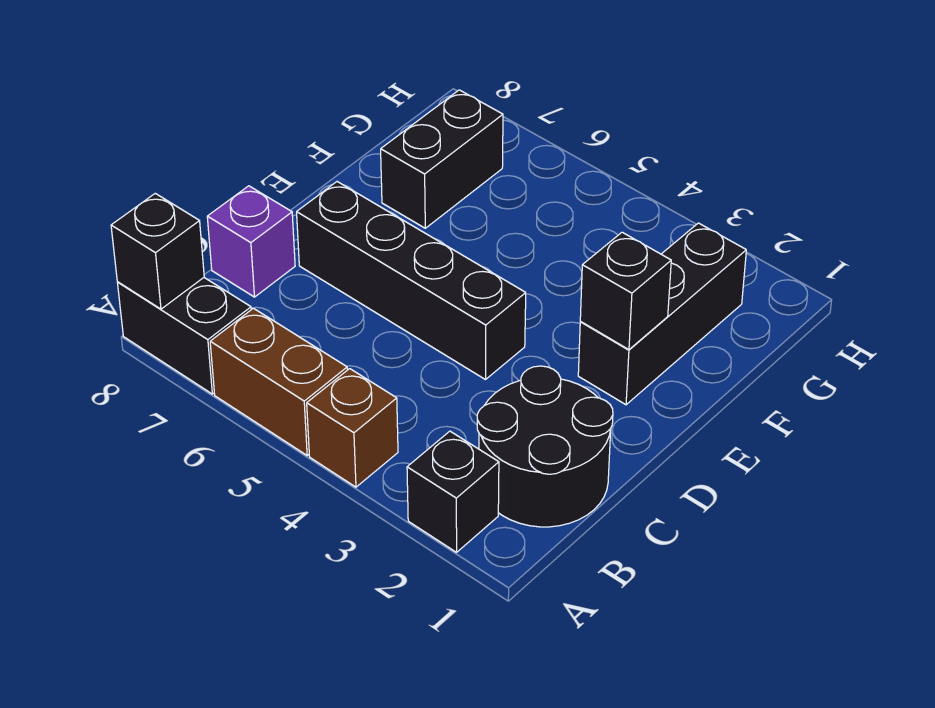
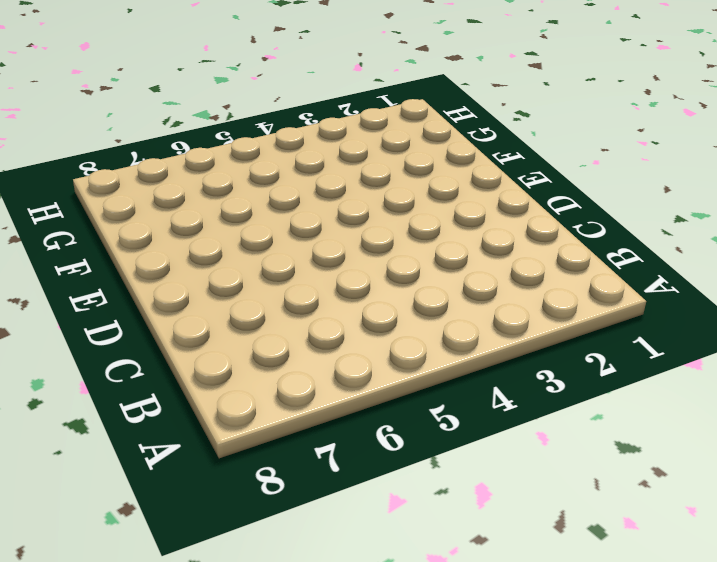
none -> black brick A2 level 1
none -> brown brick A4 level 1

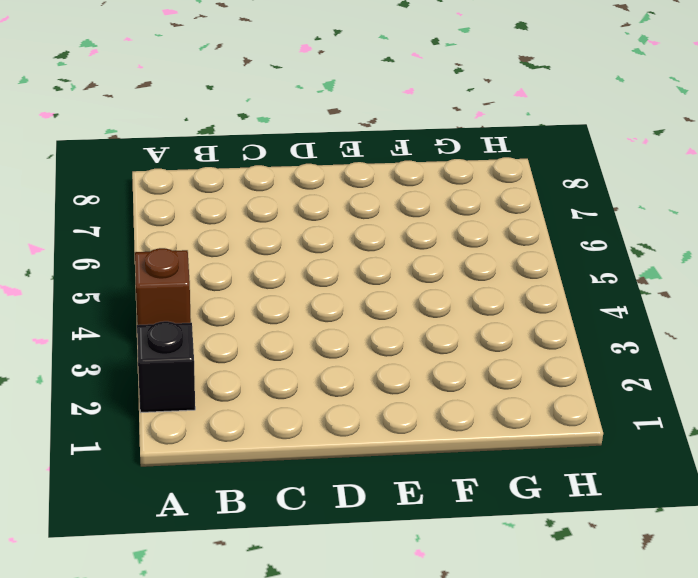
none -> brown brick A5:A6 level 1
none -> black brick A7:A8 level 1

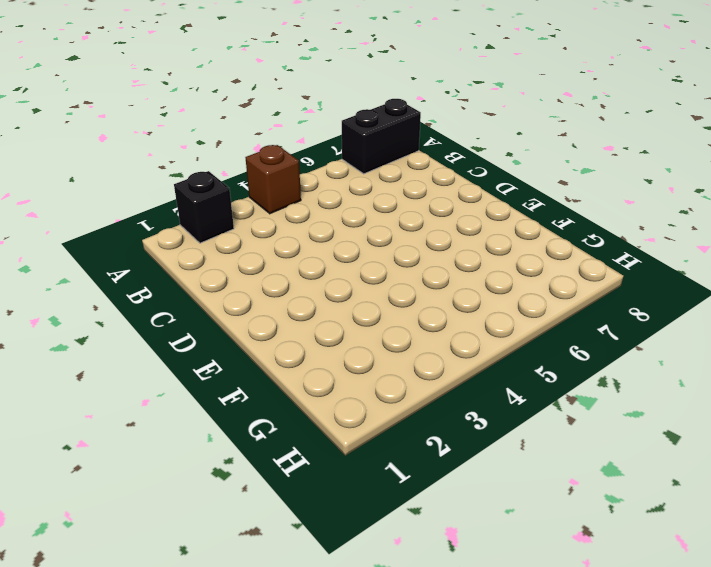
none -> brown brick A5:A6 level 1
none -> black round brick B1:C2 level 1

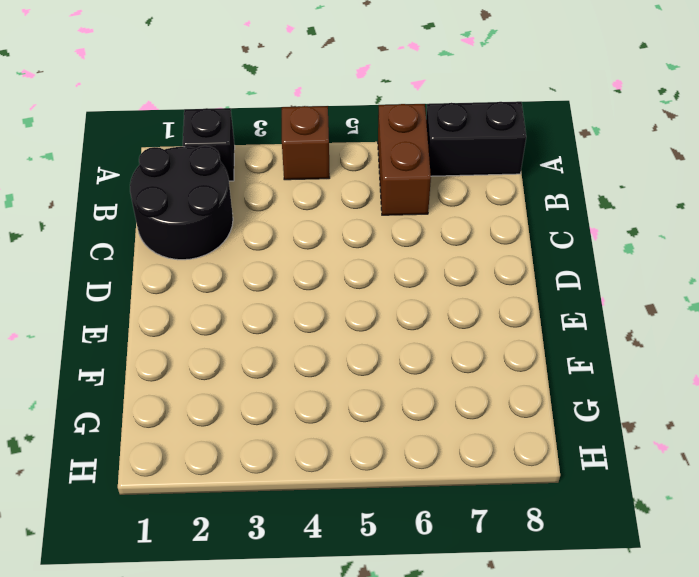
brown brick A6:B6 level 1 -> brown brick A5:A6 level 1
none -> purple brick C8 level 1
none -> black brick D4:D7 level 1

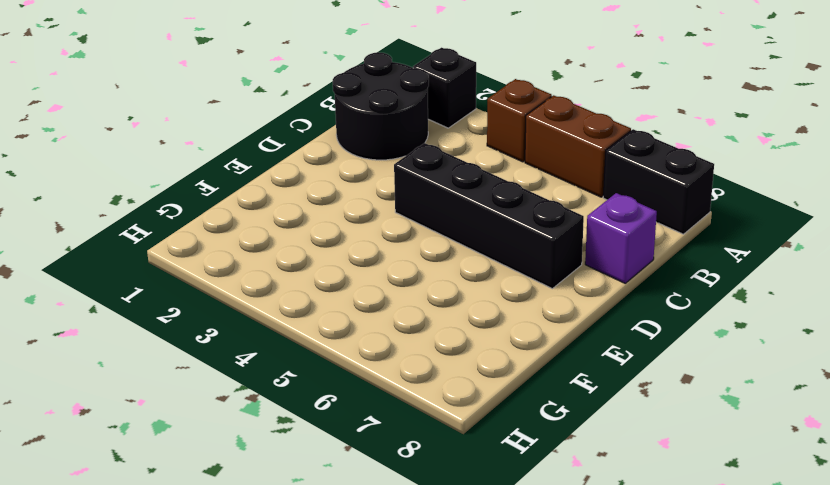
none -> black brick E2:G2 level 1
none -> black brick F7:G7 level 1

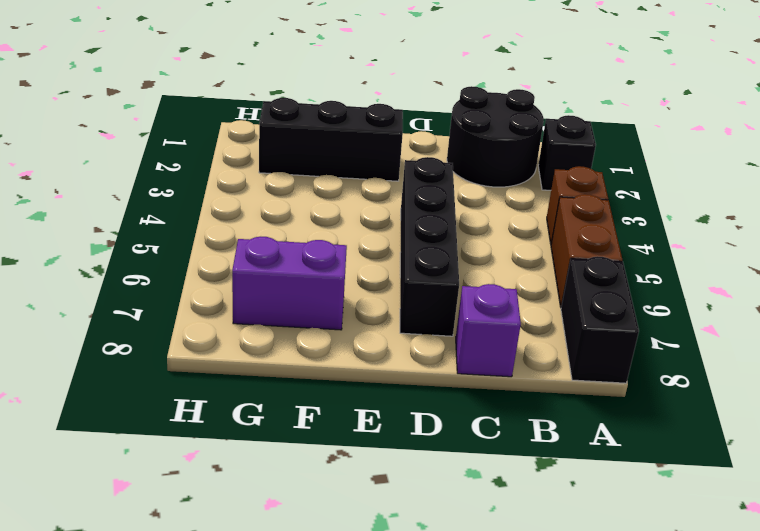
purple brick F7:G7 level 1 -> black brick F7:G7 level 1
none -> black brick A8 level 2
none -> black brick E2 level 2

